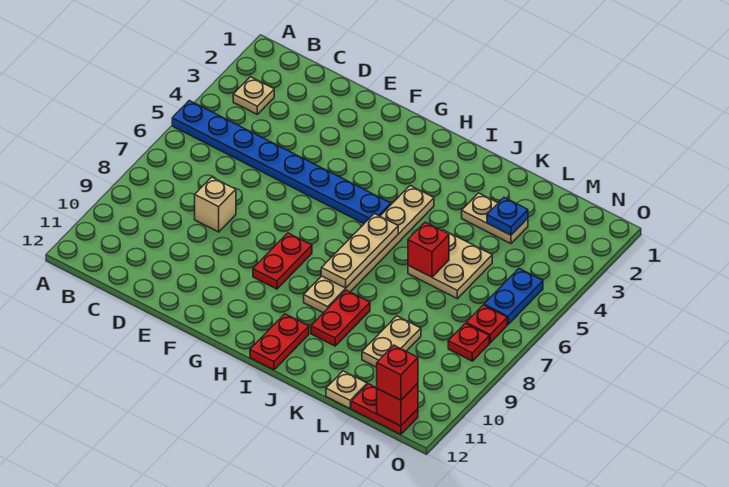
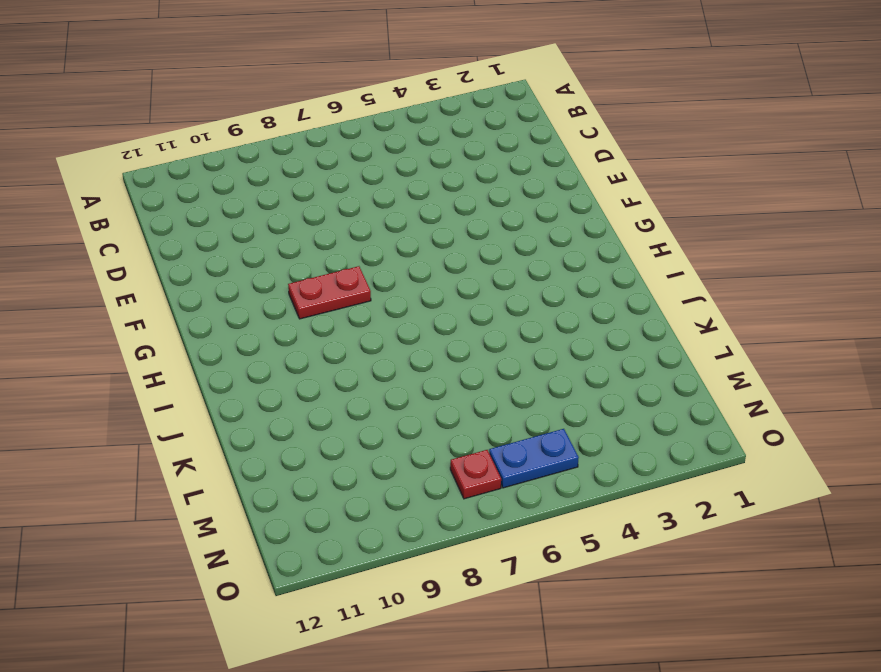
none -> blue plate A5:H5 level 1
none -> tan plate B3 level 1
none -> tan brick D8 level 1

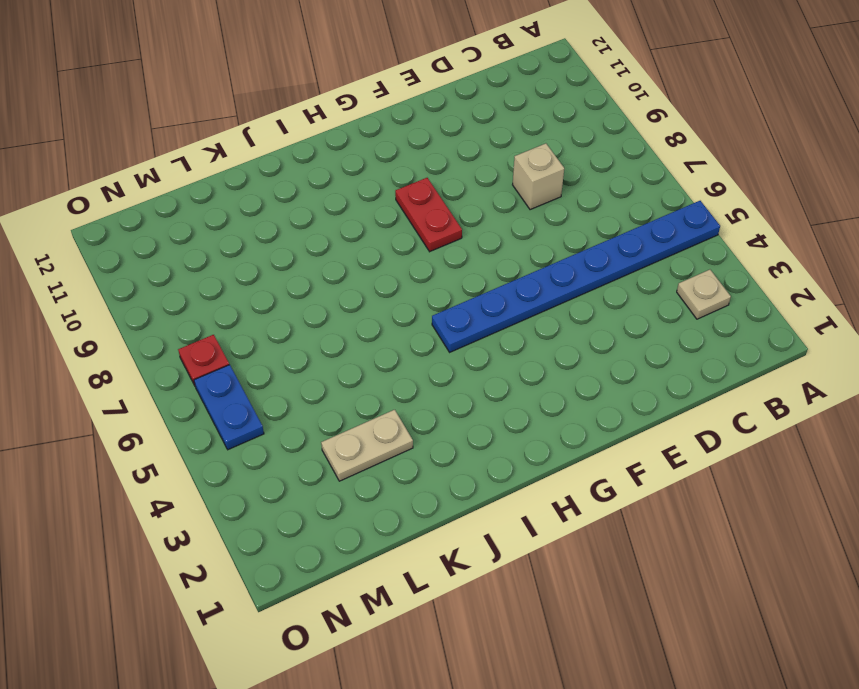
none -> tan plate I4:I9 level 1
none -> red plate I11:I12 level 1
none -> red plate J9:J10 level 1

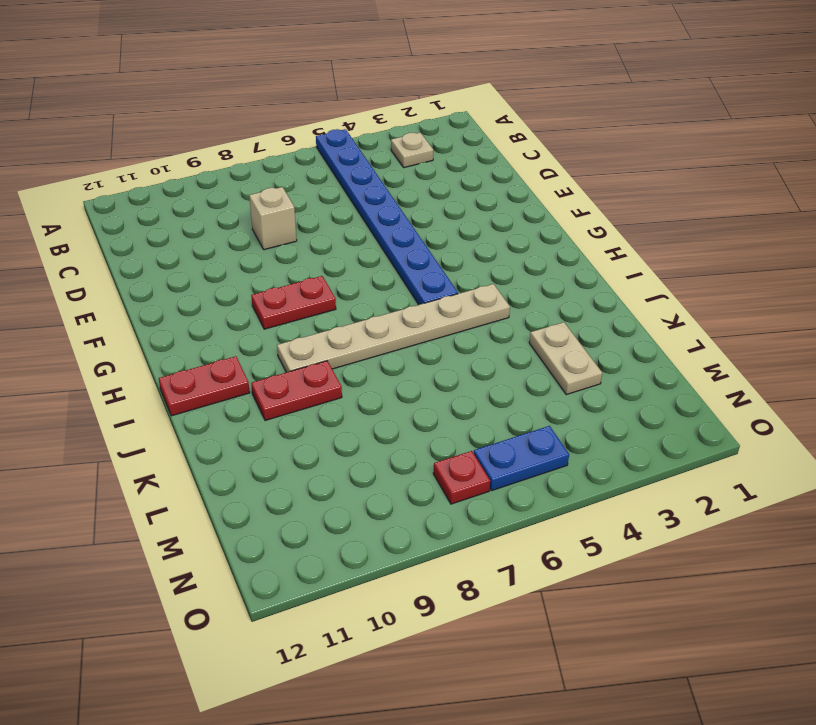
none -> tan plate K5:L6 level 1
none -> tan plate L9:L10 level 1
none -> tan plate L12 level 1

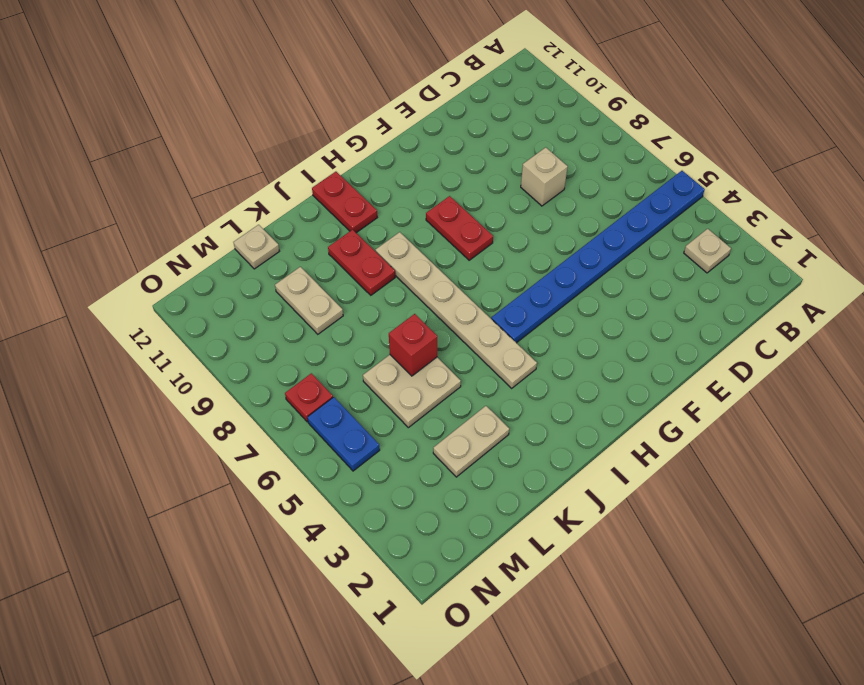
none -> red plate M12:N12 level 1
none -> red plate N8 level 1
none -> tan plate I6:I8 level 2

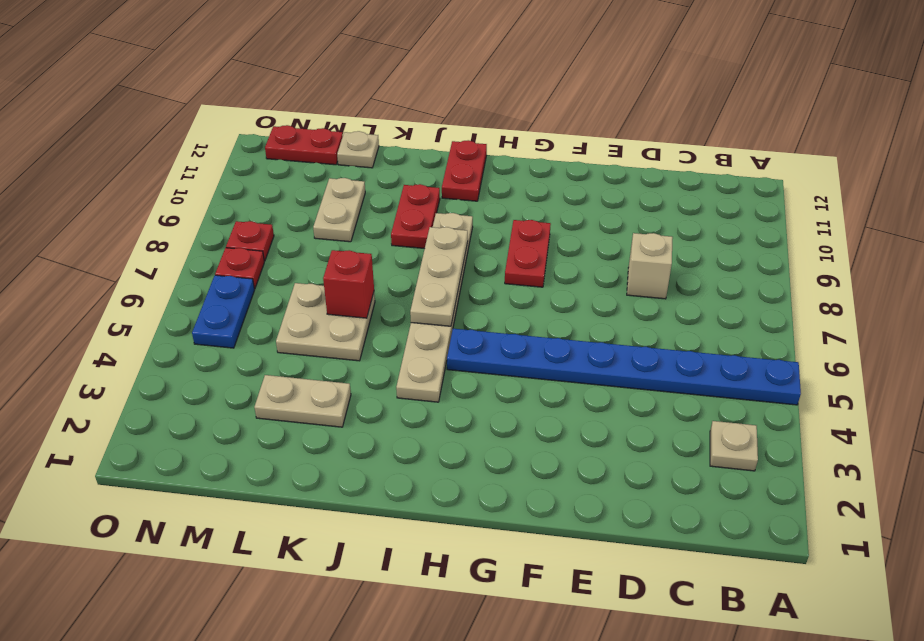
none -> blue plate L3 level 2
none -> red brick N12 level 2
none -> red brick N12 level 3

